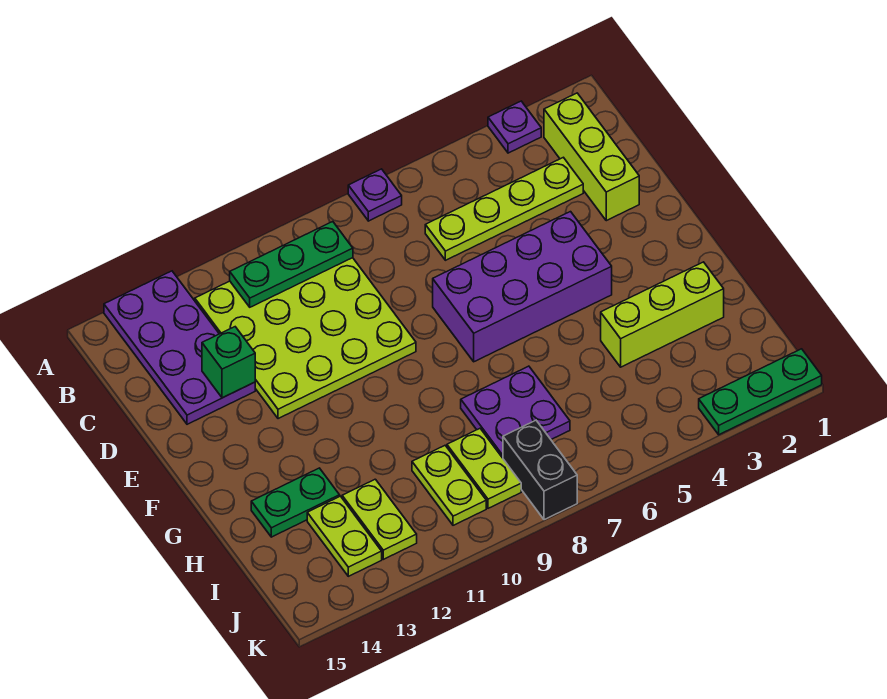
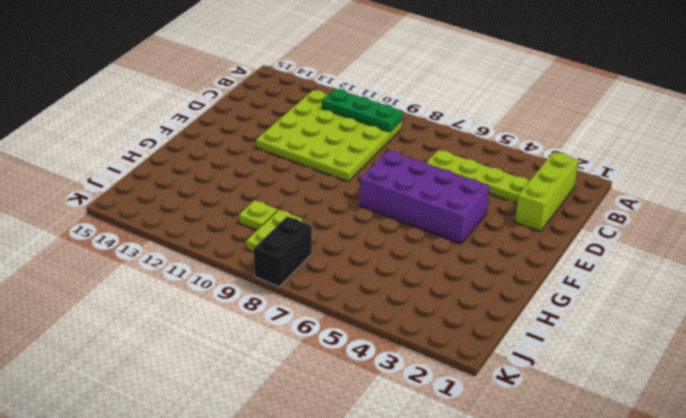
lime plate I10 level 1 -> lime plate I10:J10 level 1
none -> purple plate A3 level 1
none -> purple plate A7 level 1
none -> purple plate A13:D14 level 1

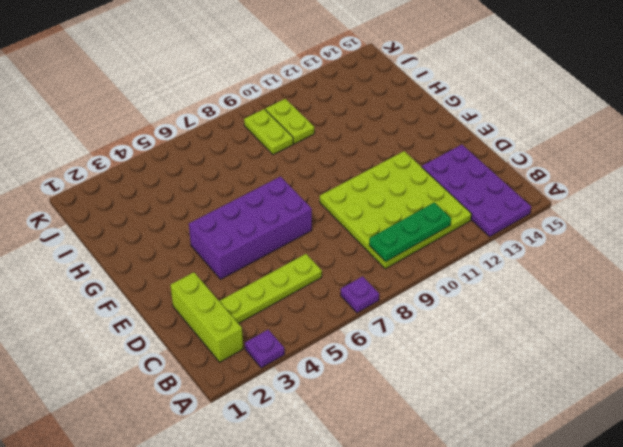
none -> lime brick H2:H4 level 1
none -> purple plate H7:I8 level 1
none -> green plate H13:H14 level 1

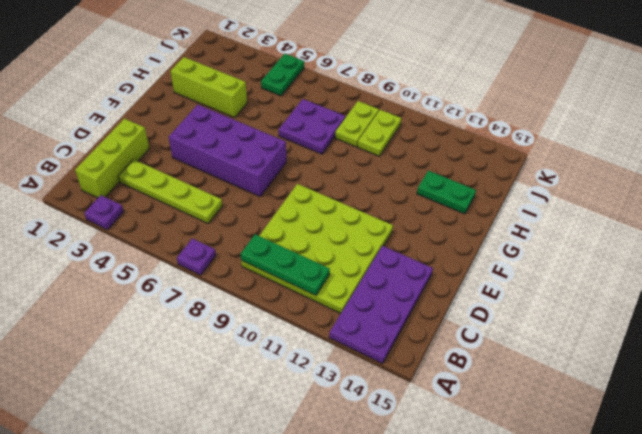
green plate J5:K5 level 1 -> none
none -> lime plate I12:J12 level 1
none -> lime plate I13:J13 level 1
none -> black brick J8:K8 level 1

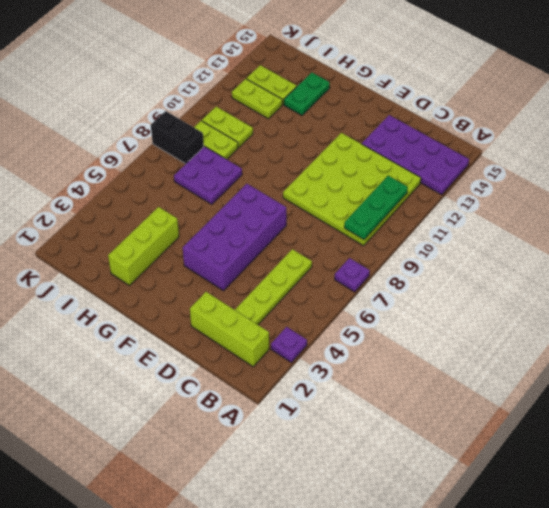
none -> green plate K1:K3 level 1
none -> green brick D13 level 2

